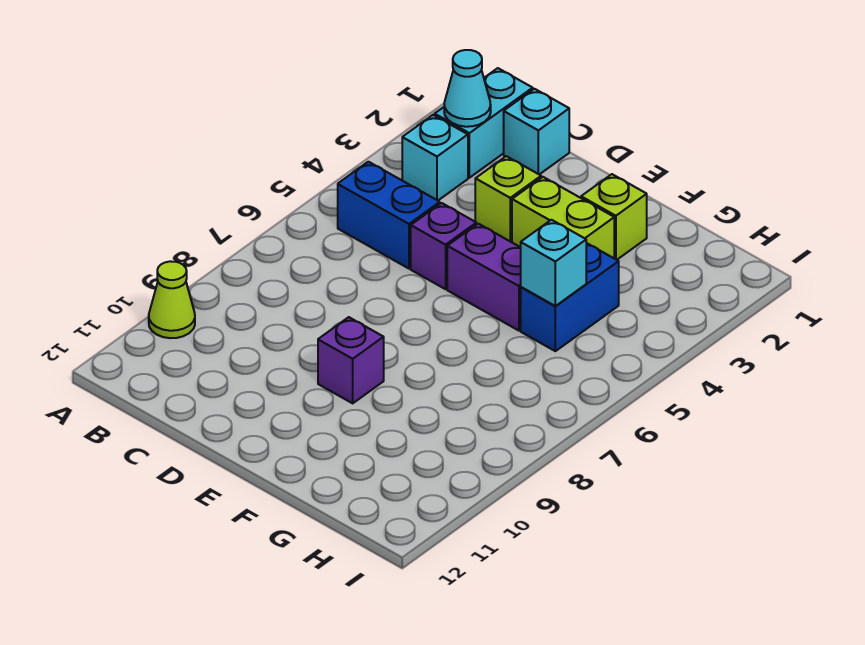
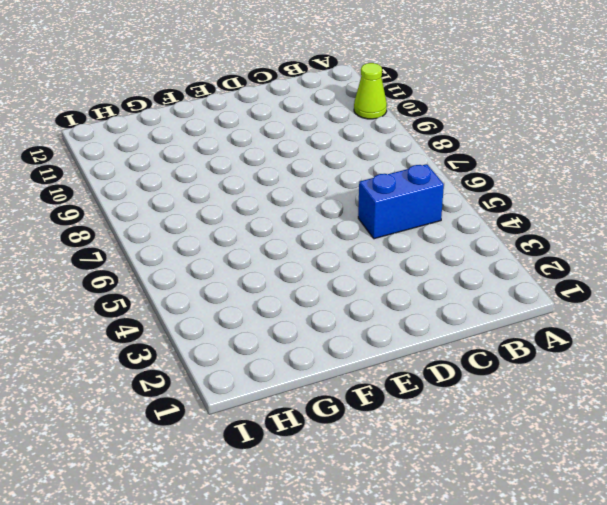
none -> cyan brick B1:B2 level 1
none -> cyan brick B3 level 1
none -> cyan brick C1 level 1

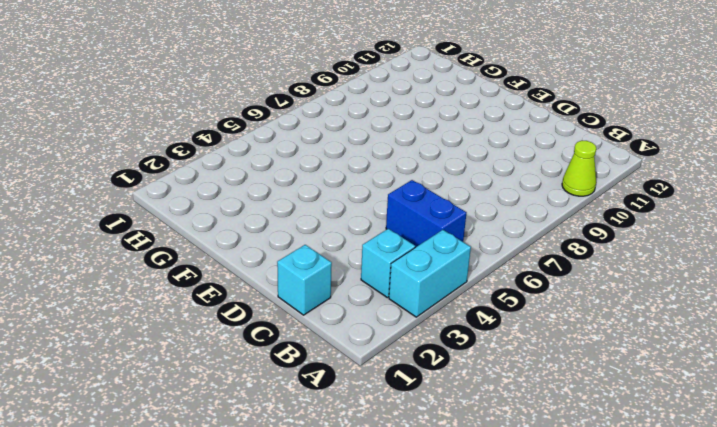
cyan brick A3:A4 level 1 -> cyan brick B1:B2 level 1
none -> lime brick D3 level 1
none -> purple brick D5 level 1
none -> lime brick E3:F3 level 1

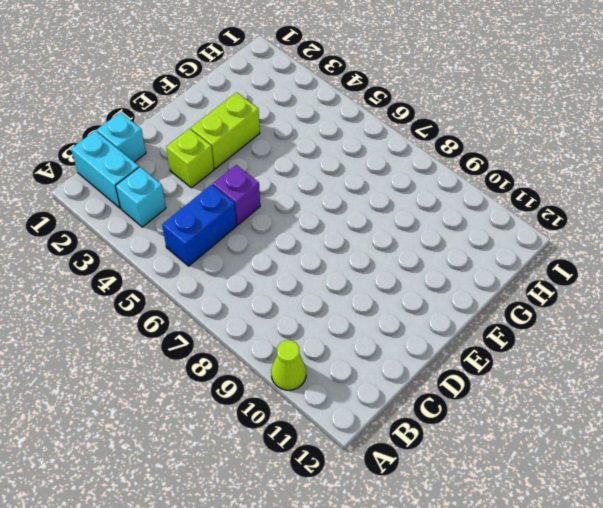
none -> purple brick E5:F5 level 1
none -> purple brick E9 level 1
none -> lime brick F2 level 1

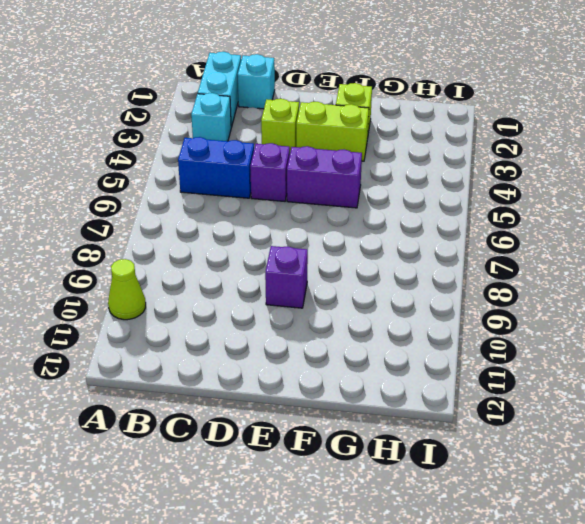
none -> blue brick G4:G5 level 1
none -> cyan cone B2 level 2
none -> cyan brick G5 level 2

